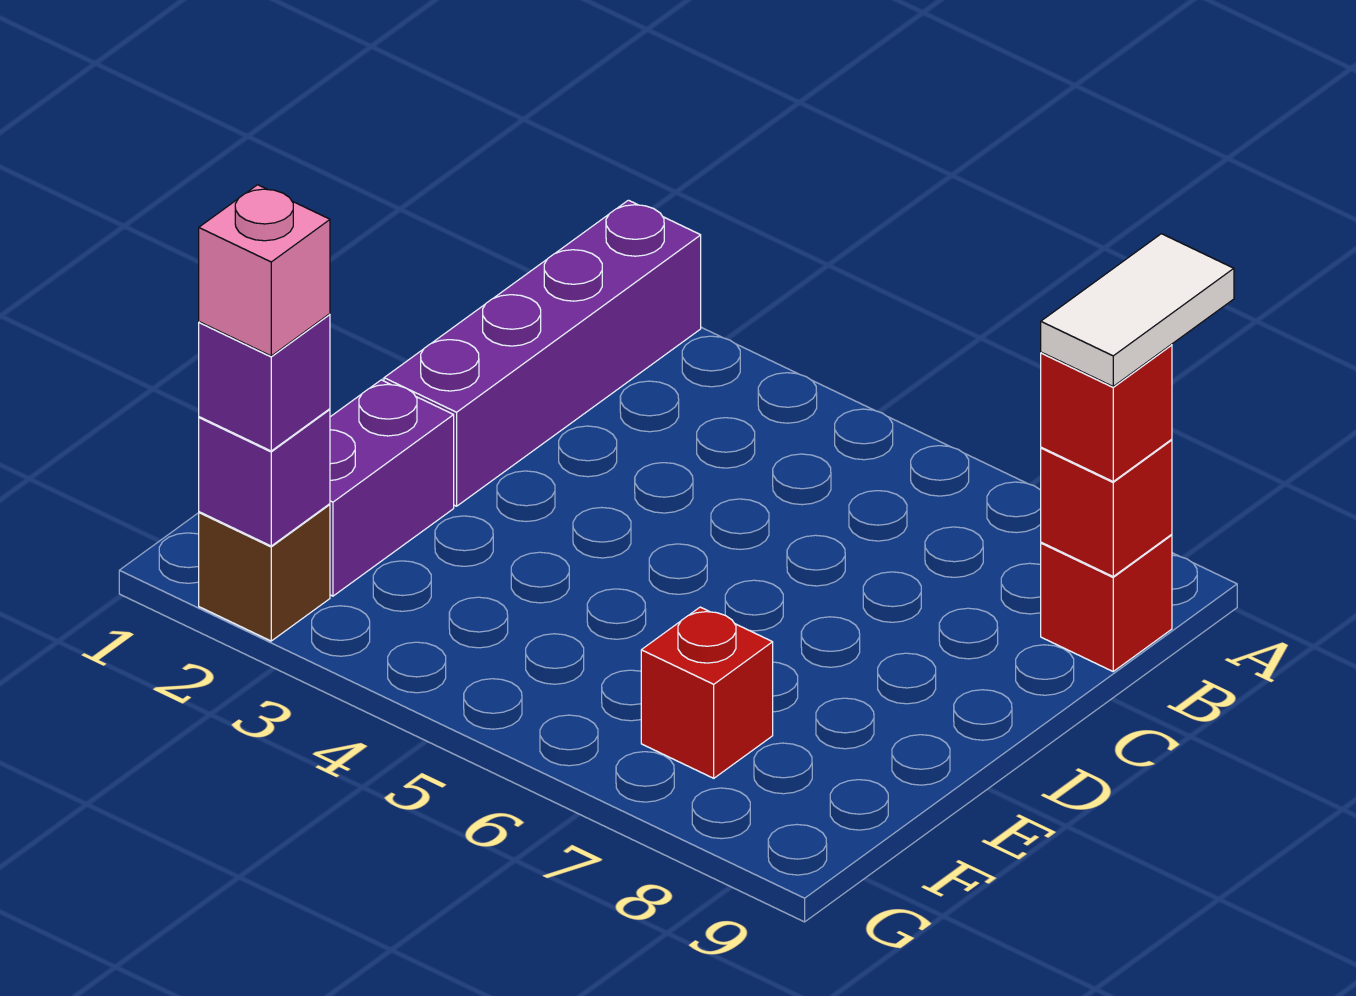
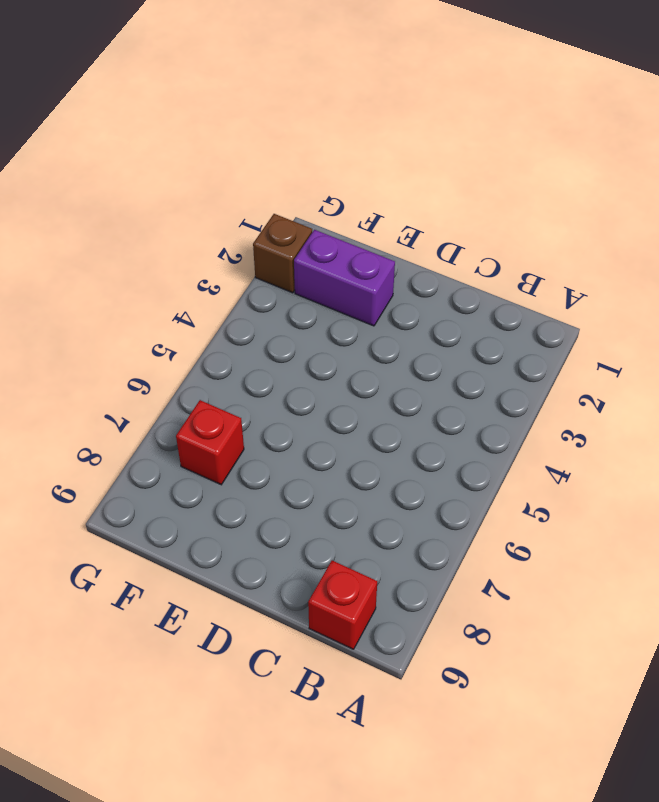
none -> purple brick A2:D2 level 1
none -> red brick B9 level 2

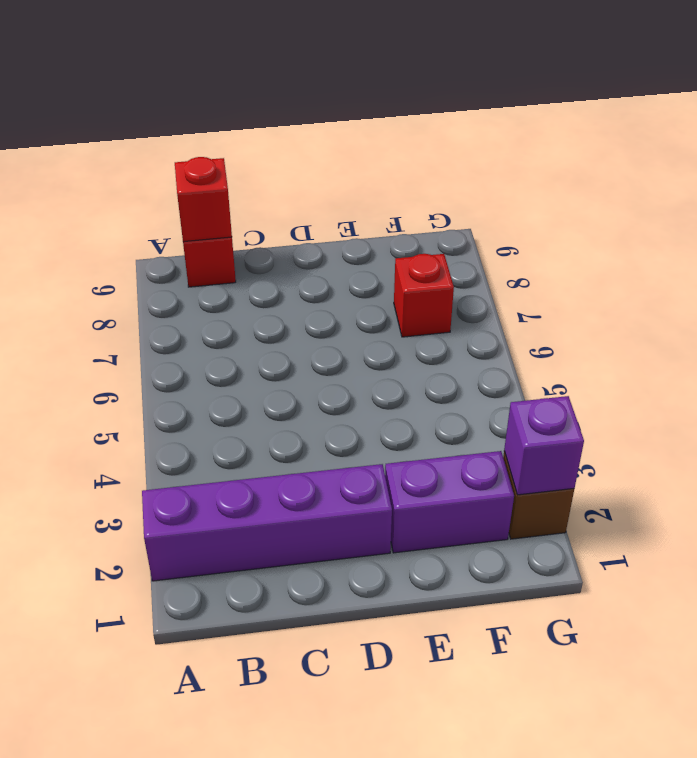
none -> red brick B9 level 3
none -> purple brick G2 level 3

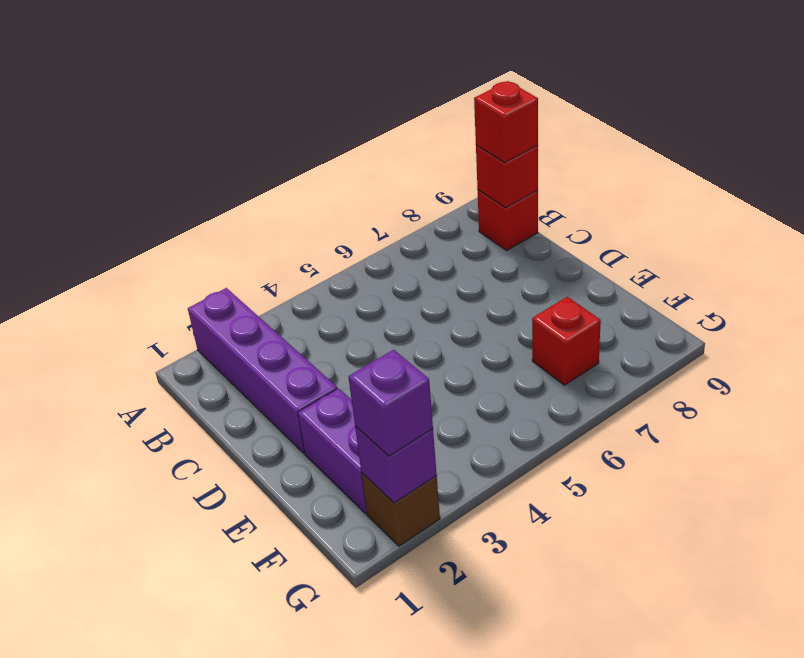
none -> white tile A9:B9 level 4
none -> pink brick G2 level 4

